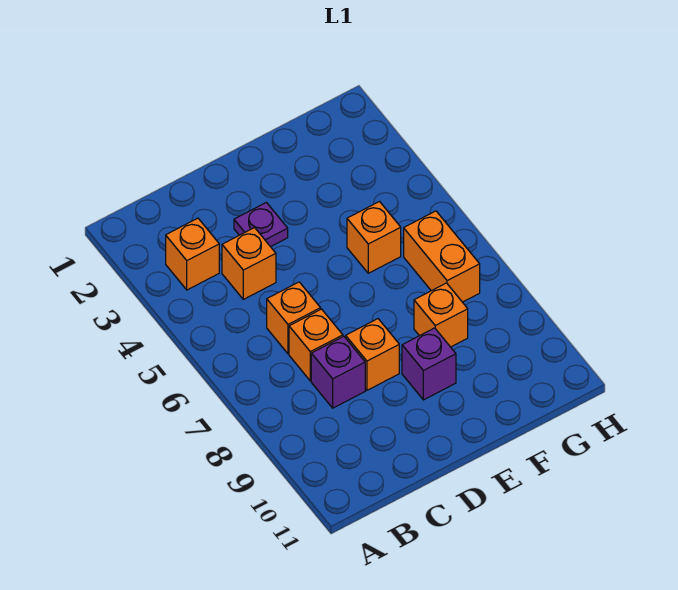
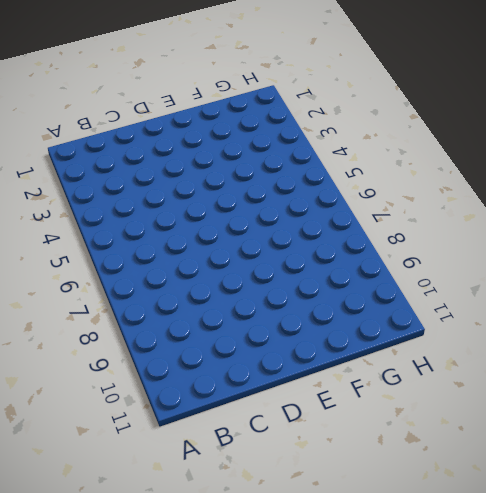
none -> orange brick B3 level 1
none -> orange brick C4 level 1

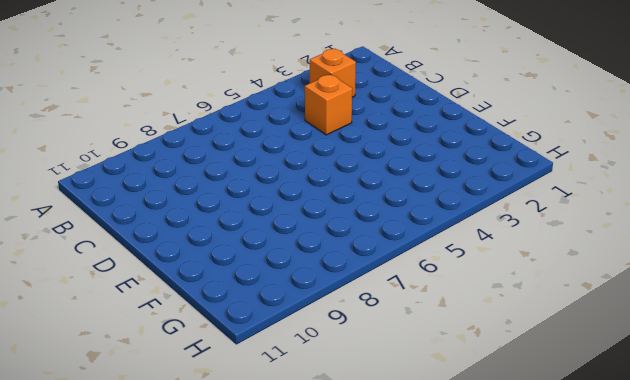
none -> orange brick C6 level 1
none -> orange brick C7 level 1

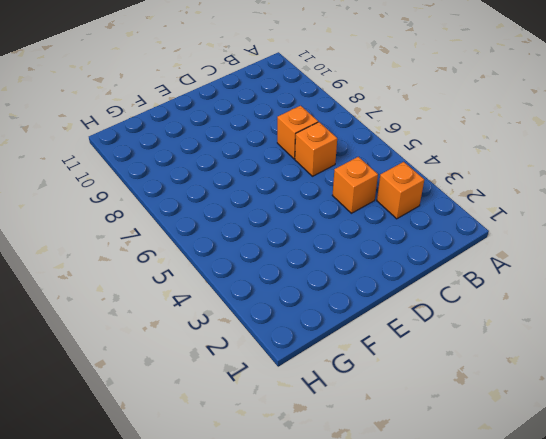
none -> purple brick C8 level 1
none -> purple plate D3 level 1

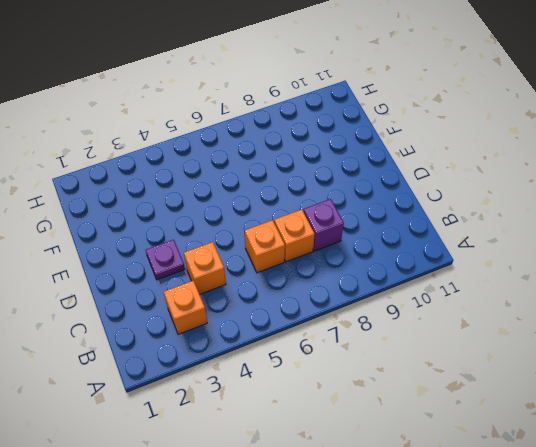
none -> orange brick D8 level 1
none -> purple brick E9 level 1

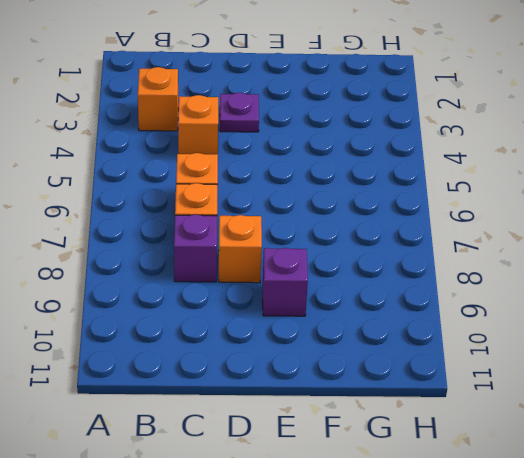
none -> orange brick F5 level 1
none -> orange brick F8 level 1

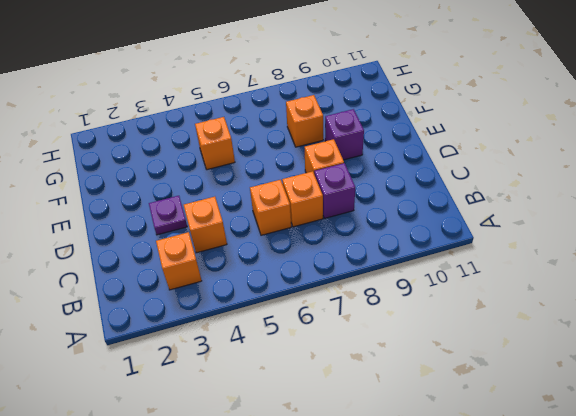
none -> orange brick G6:G7 level 1

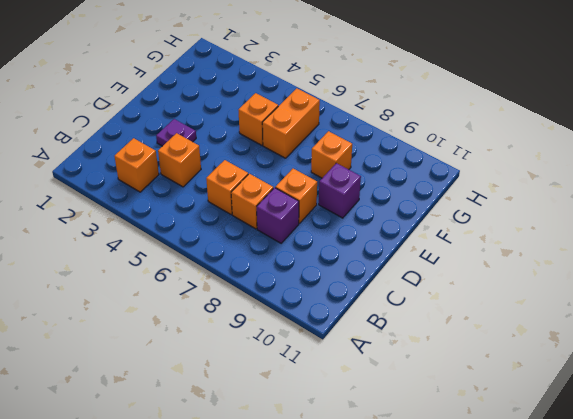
orange brick F6:G6 level 1 -> orange brick G6:G7 level 1

